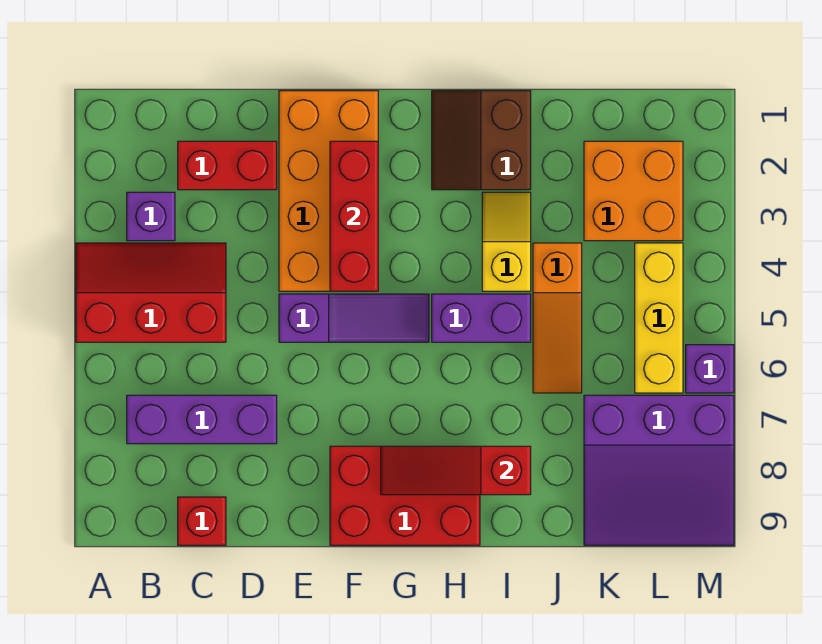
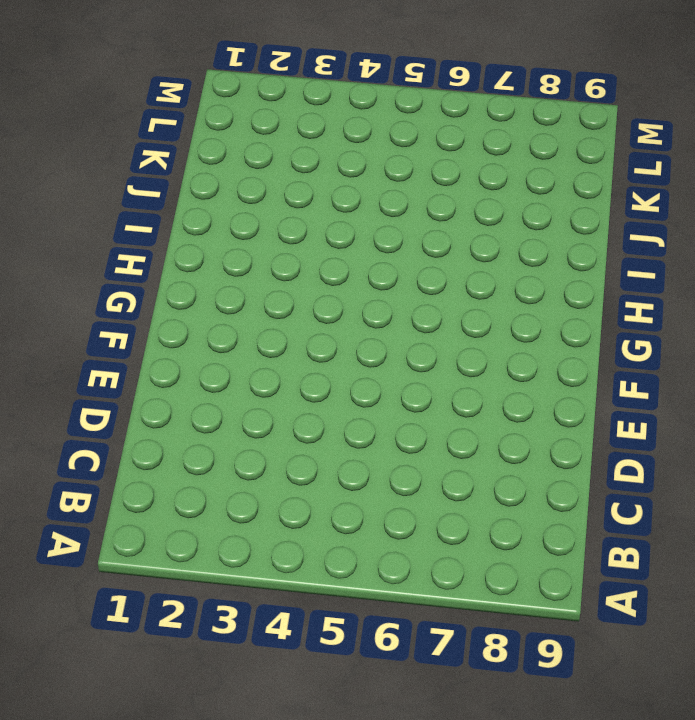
none -> red slope A4:C5 level 1 top 5
none -> purple brick B3 level 1
none -> purple brick B7:D7 level 1

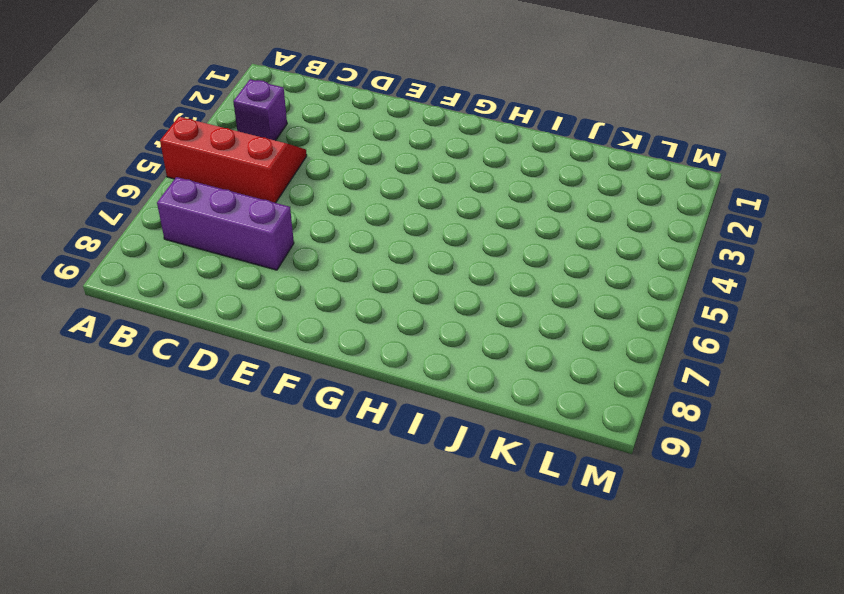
none -> red brick C2:D2 level 1
none -> red brick C9 level 1
none -> orange brick E1:F4 level 1

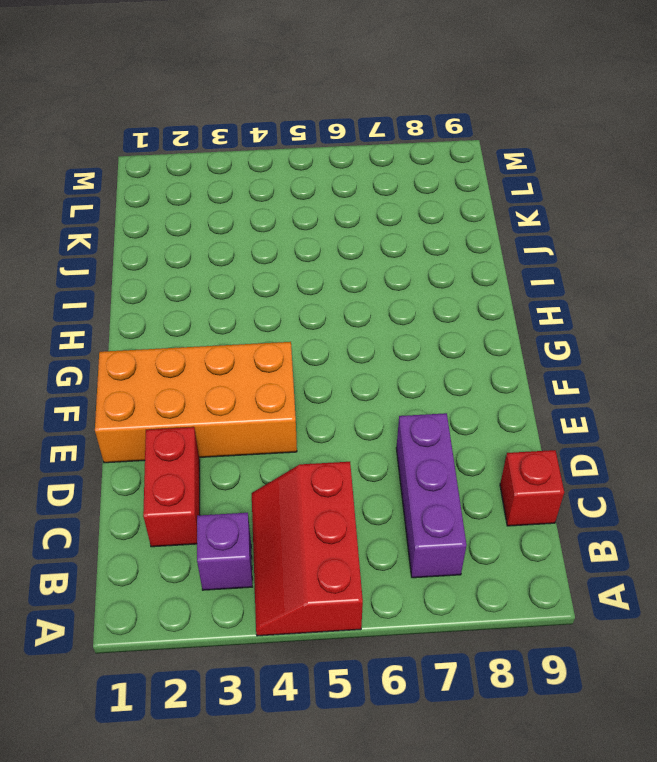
none -> purple slope E5:G5 level 1 top E
none -> red brick F8:H9 level 1
none -> brown slope H1:I2 level 1 top I

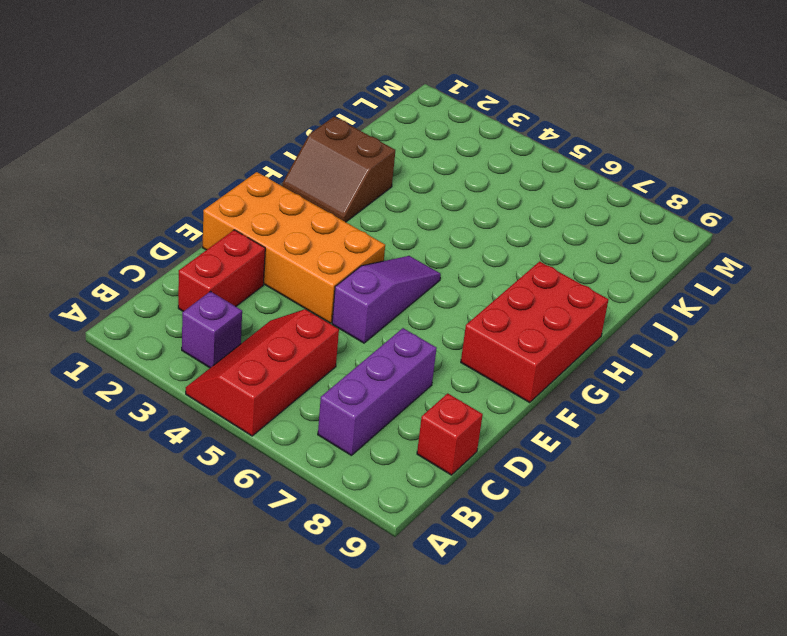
none -> purple brick H5:I5 level 1
none -> yellow slope I3:I4 level 1 top 4
none -> orange slope J4:J6 level 1 top 4

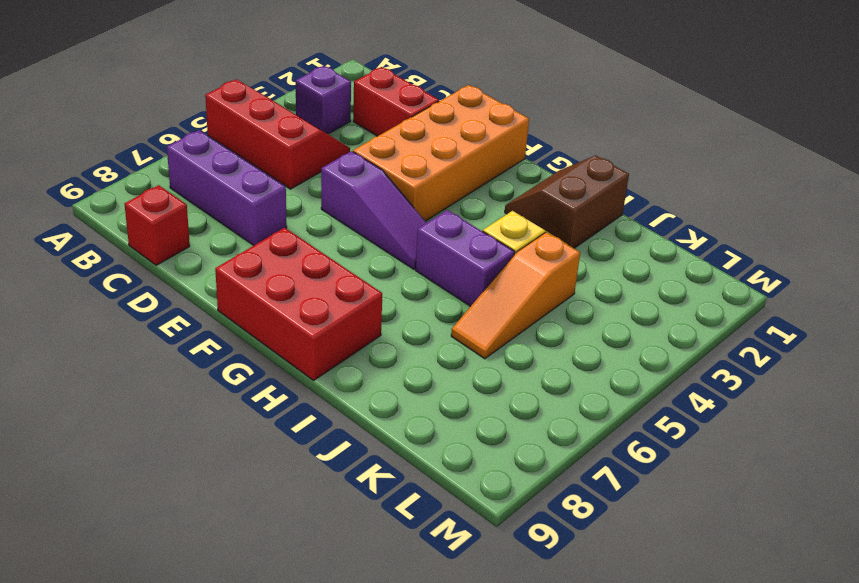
none -> orange brick K2:L3 level 1
none -> purple slope K7:M9 level 1 top 7
none -> yellow brick L4:L6 level 1

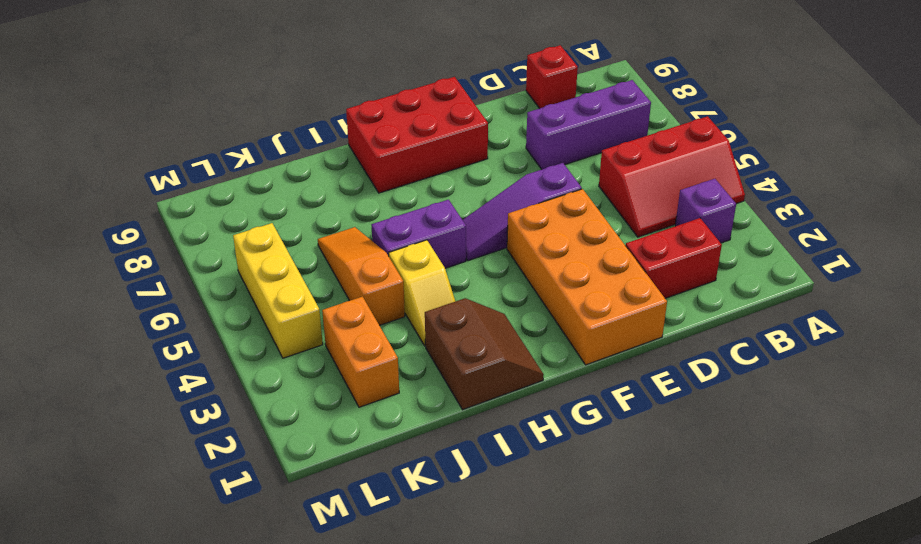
orange brick K2:K3 level 1 -> orange brick K2:L3 level 1
none -> purple slope K7:M9 level 1 top 7
none -> purple brick M6 level 1
none -> red brick F2:F4 level 2

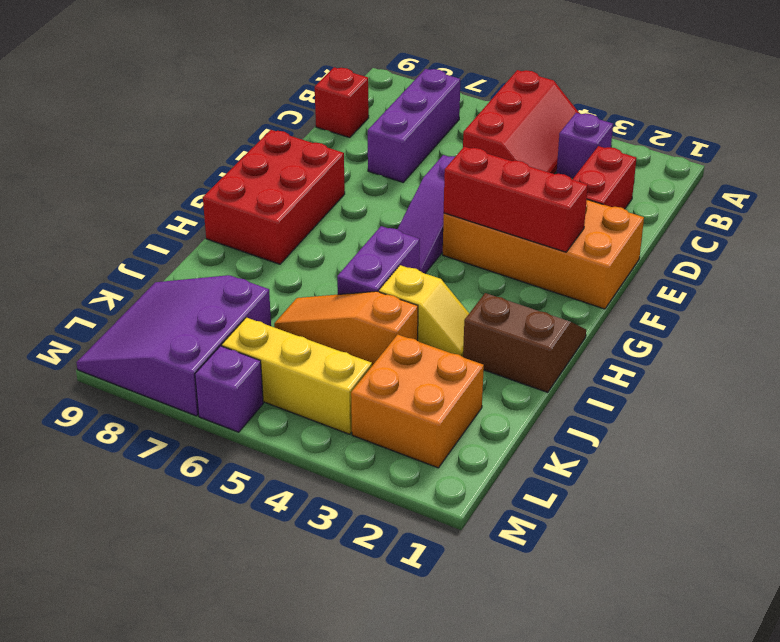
none -> red slope G8:I8 level 2 top I

